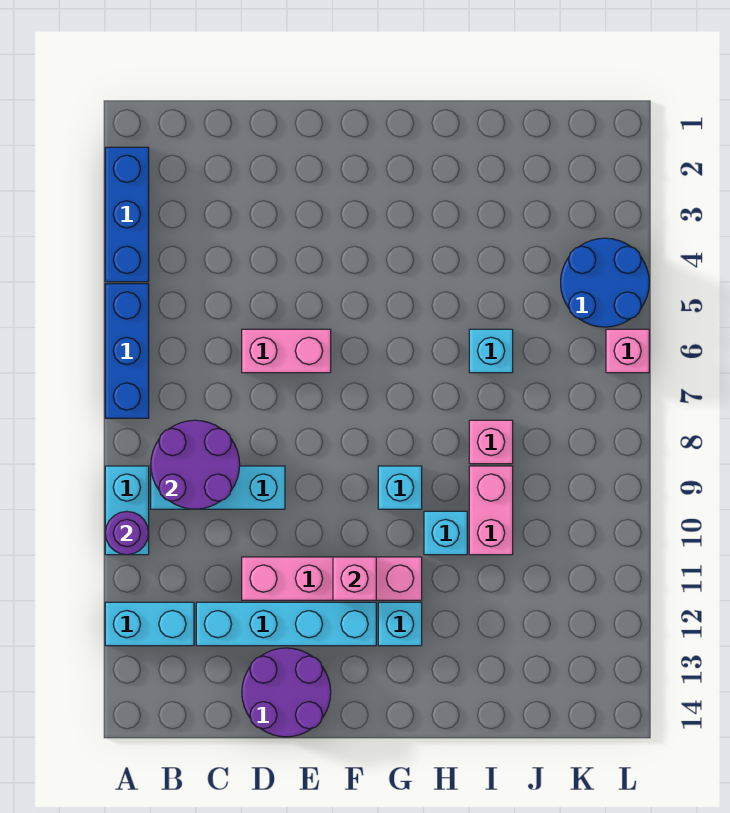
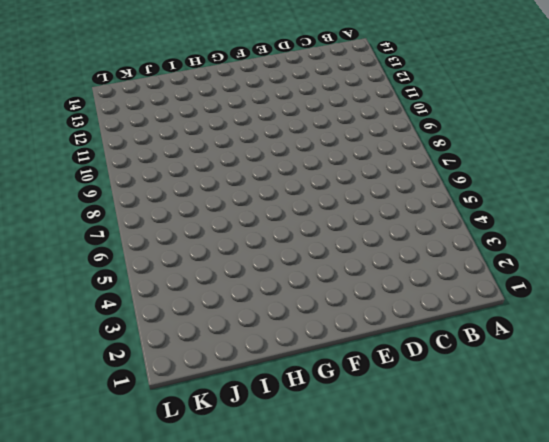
none -> blue brick A2:A4 level 1
none -> blue brick A5:A7 level 1
none -> cyan brick A9:A10 level 1

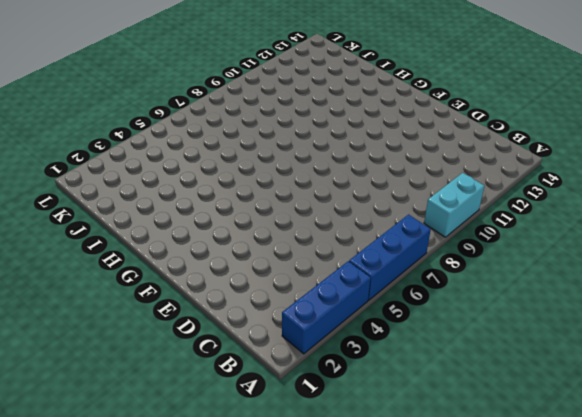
none -> cyan brick A12:B12 level 1
none -> cyan brick B9:D9 level 1
none -> cyan brick C12:F12 level 1

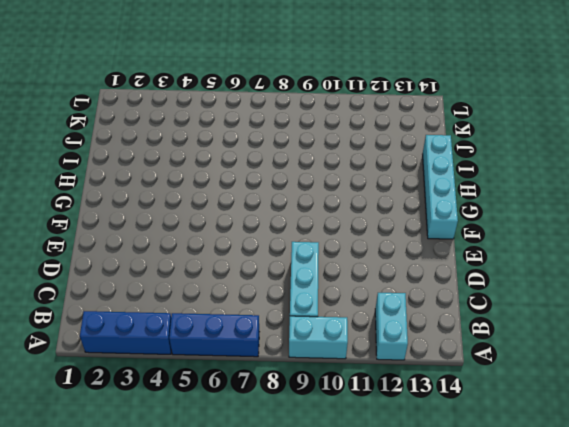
cyan brick F14:I14 level 1 -> cyan brick C12:F12 level 1
none -> pink brick D6:E6 level 1
none -> pink brick D11:G11 level 1
none -> purple round brick D13:E14 level 1

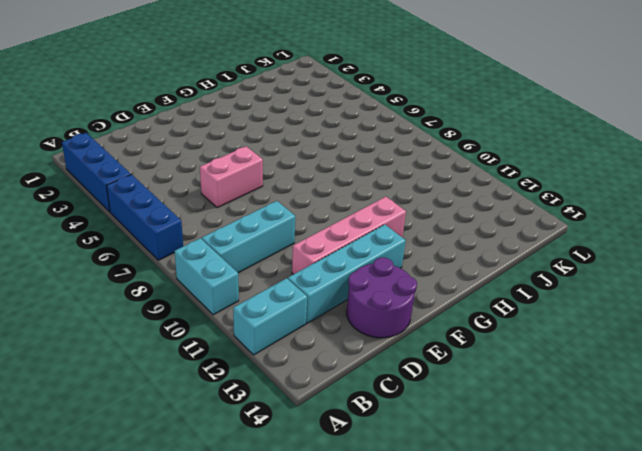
none -> cyan brick G9 level 1
none -> cyan brick G12 level 1
none -> cyan brick H10 level 1

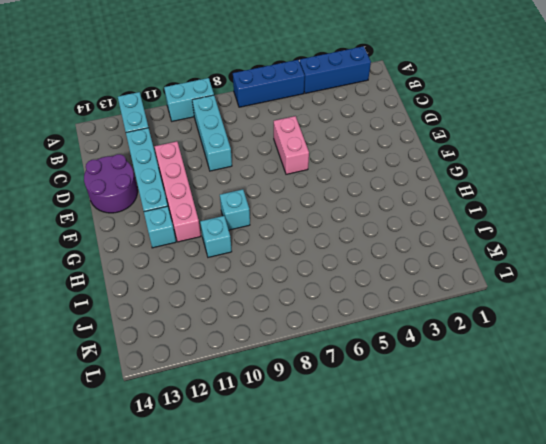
none -> cyan brick I6 level 1
none -> pink brick I8 level 1
none -> pink brick I9:I10 level 1

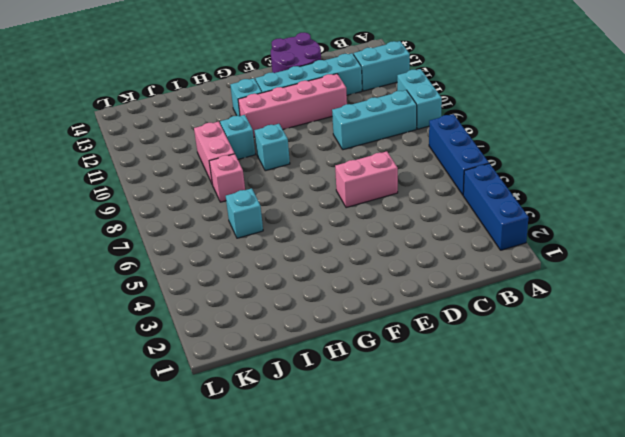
none -> blue round brick K4:L5 level 1
none -> pink brick L6 level 1
none -> purple round brick A10 level 2

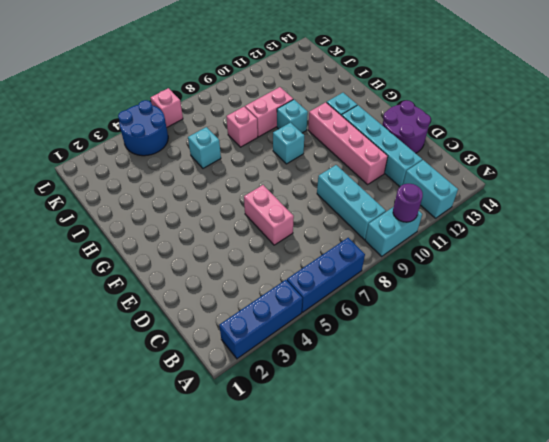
none -> purple round brick B8:C9 level 2
none -> pink brick F11 level 2

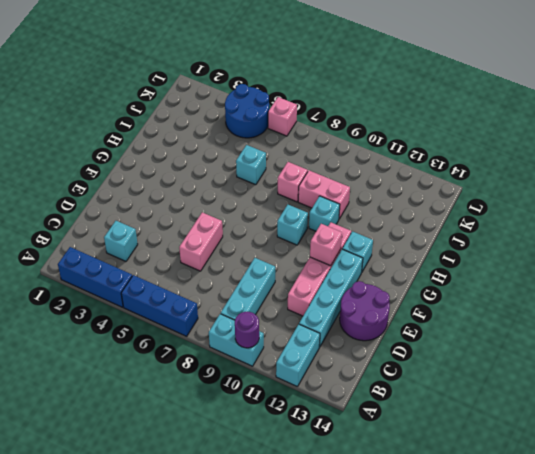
cyan brick C3 level 1 -> none
none -> purple round brick B8:C9 level 2

